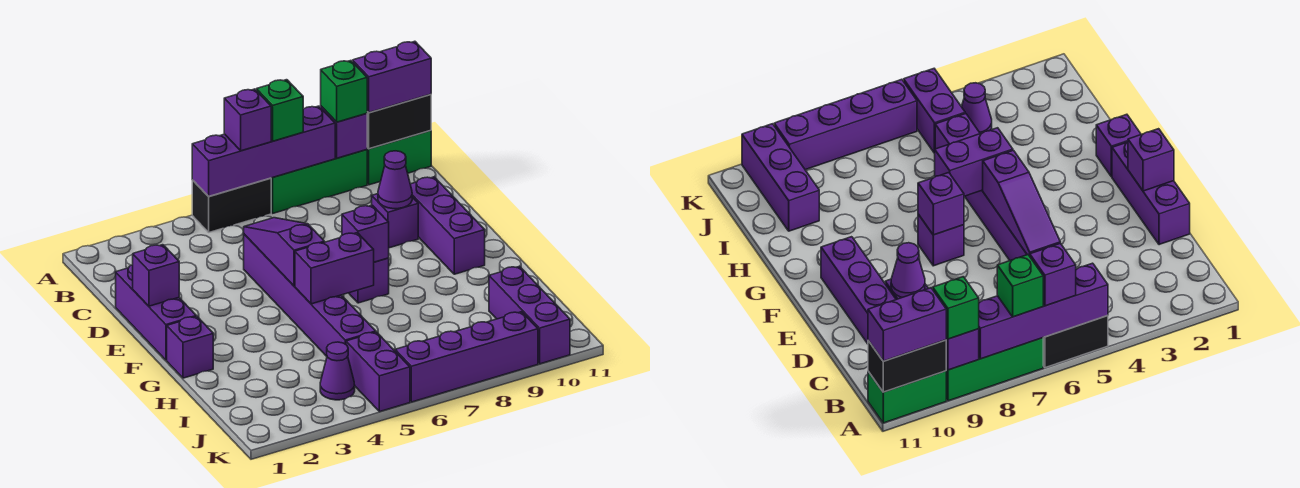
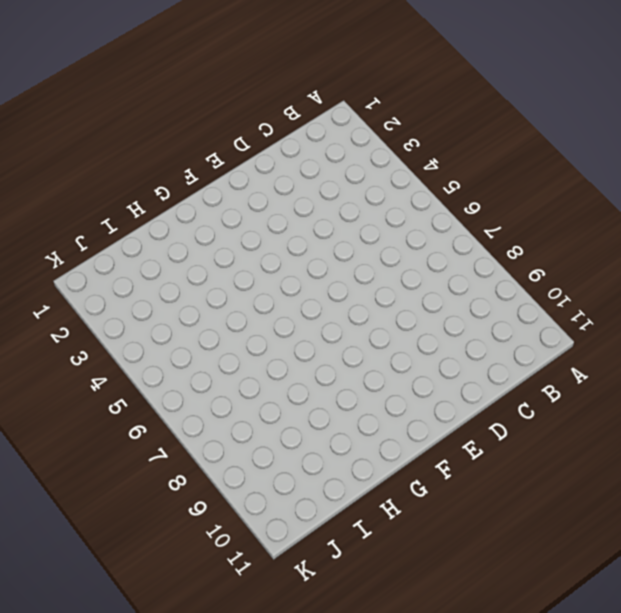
none -> black brick A5:A6 level 1
none -> green brick A7:A9 level 1
none -> green brick A10:A11 level 1

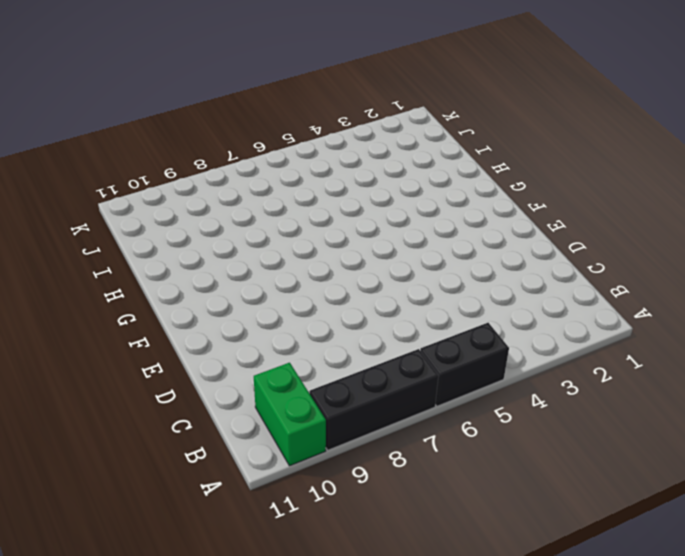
black brick A7:A9 level 1 -> green brick A7:A9 level 1
green brick A10:B10 level 1 -> green brick A10:A11 level 1
none -> purple brick D1:F1 level 1
none -> purple brick D5:I5 level 1
none -> purple brick D9 level 1

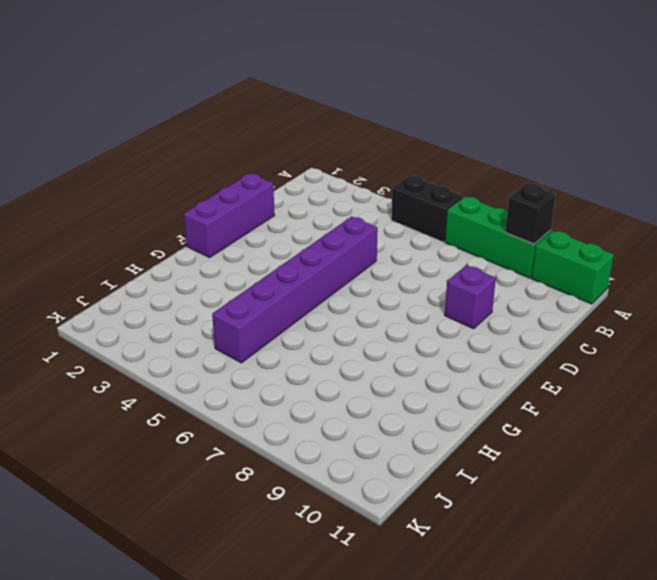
black brick A9 level 2 -> purple brick A9 level 2
none -> purple brick D10:F10 level 1
none -> purple brick F7 level 1
none -> purple brick G1 level 1

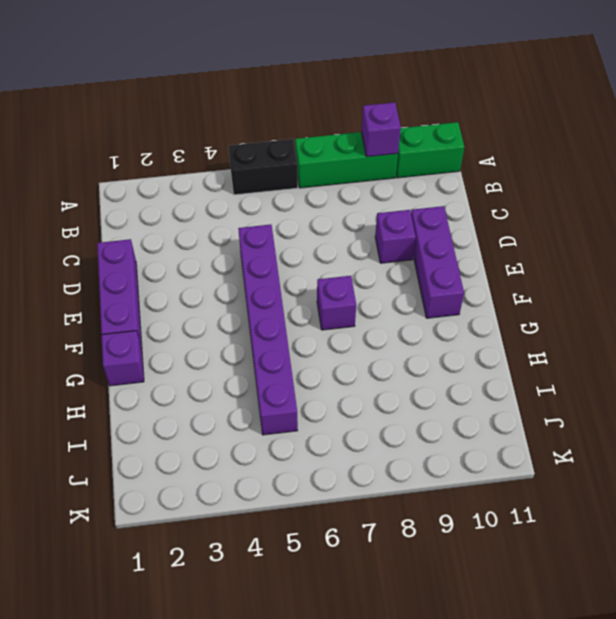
none -> purple brick I10:K10 level 1
none -> purple cone J4 level 1
none -> purple brick J5:K5 level 1

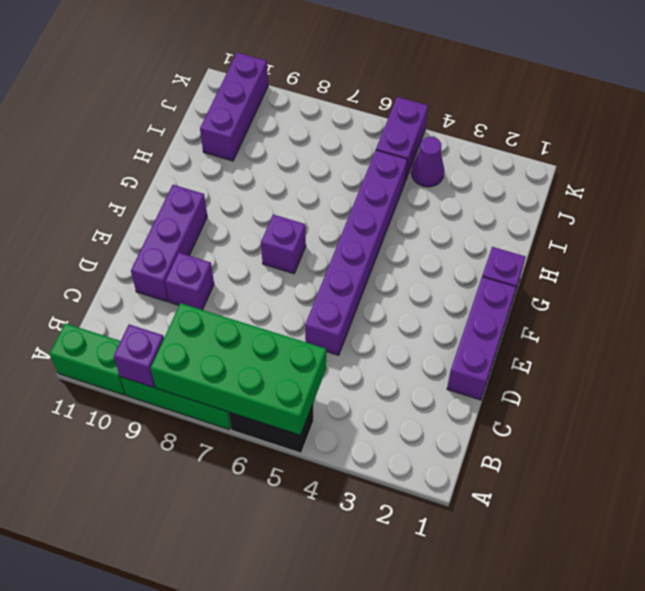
green brick A5:B8 level 2 -> purple brick A5:A8 level 2
none -> purple brick K6:K9 level 1
none -> black brick A10:A11 level 2
none -> purple slope D5:F5 level 2 top F

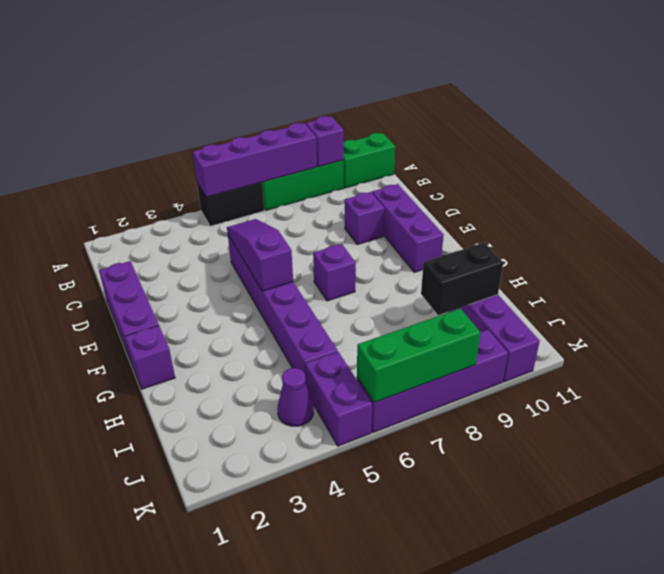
black brick I9:I10 level 2 -> black brick A10:A11 level 2
green brick K6:K8 level 2 -> none
none -> purple cone D9 level 2
none -> purple brick E1 level 2
none -> purple brick F7 level 2

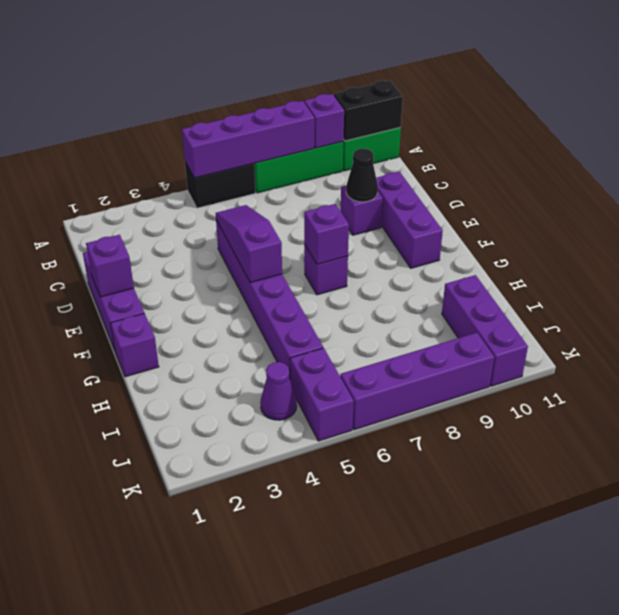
black cone D9 level 2 -> purple cone D9 level 2
none -> purple brick G5:G6 level 2
none -> purple brick A6 level 3
none -> green brick A7 level 3

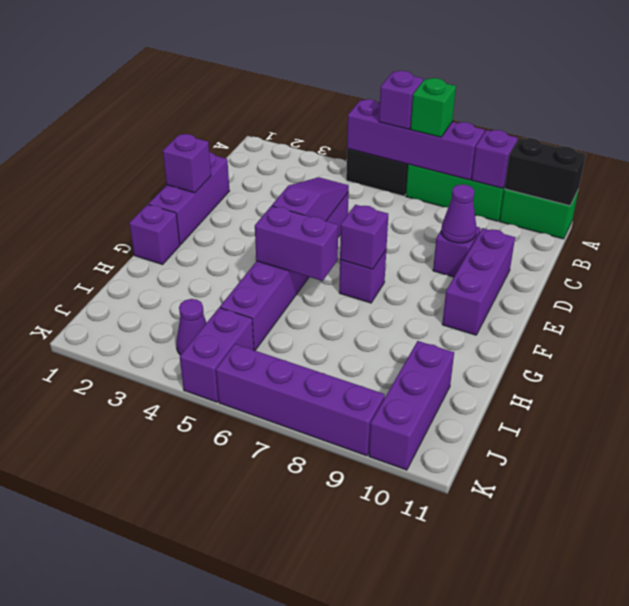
none -> green brick A9 level 3
none -> purple brick A10:A11 level 3

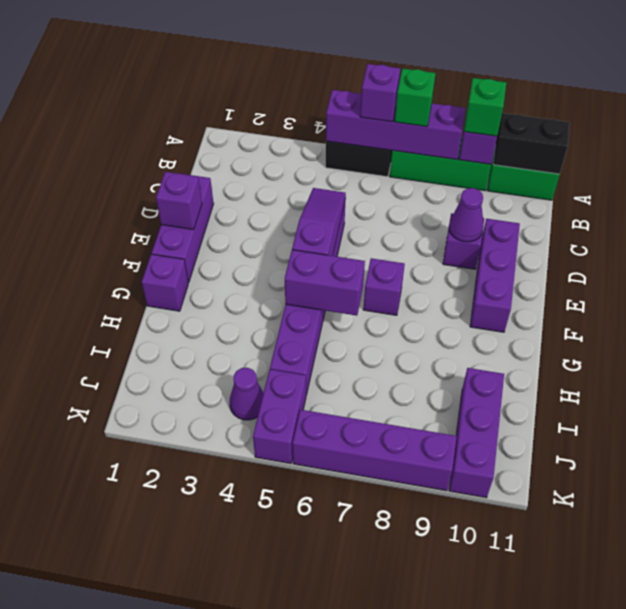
none -> purple brick F7 level 2
none -> purple brick A10:A11 level 3

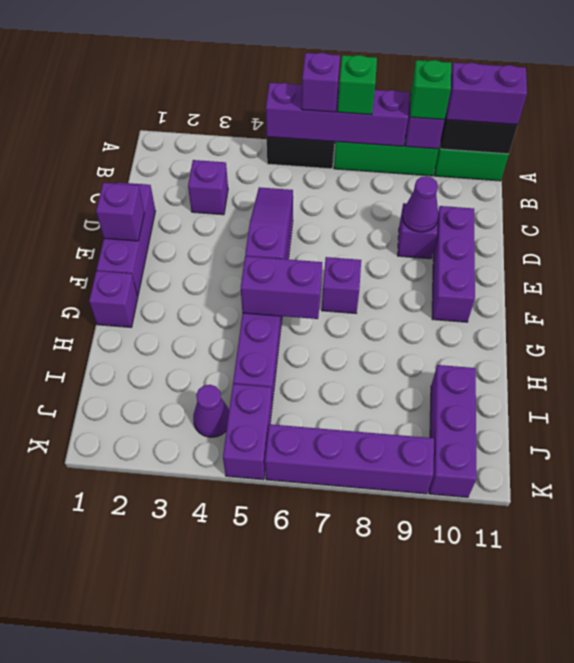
purple brick C3 level 1 -> purple brick F7 level 2

